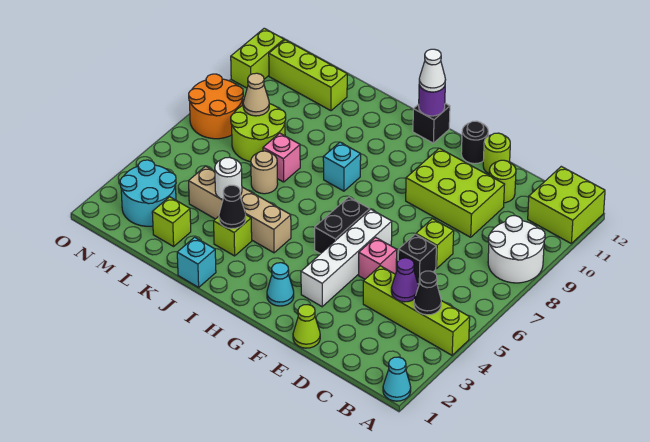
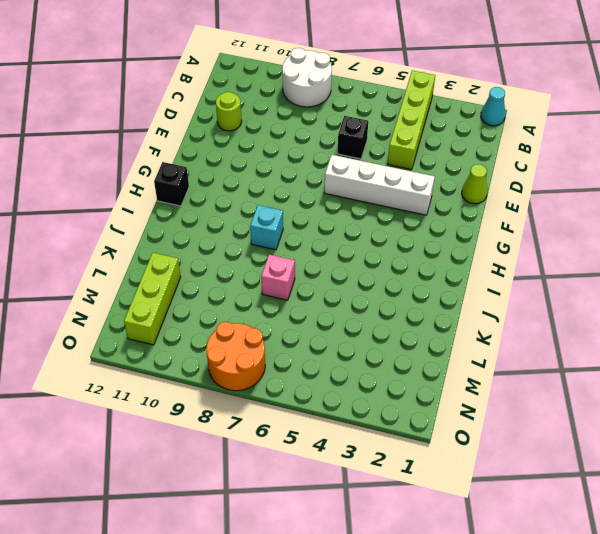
none -> lime brick A11:B12 level 1
none -> lime brick D7 level 1
none -> lime brick D9:F10 level 1
none -> pink brick E5 level 1

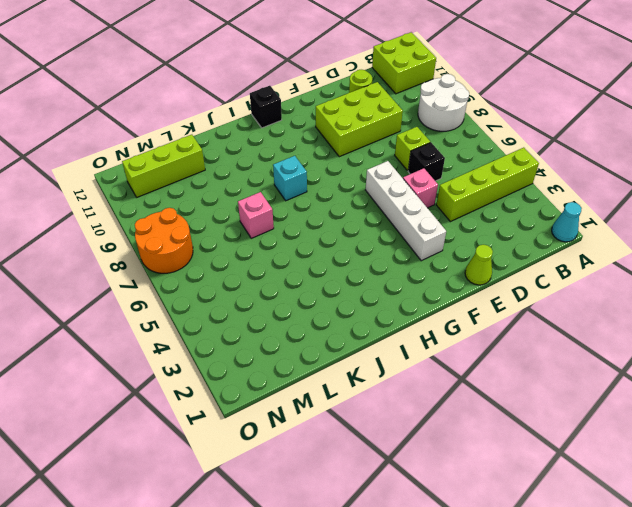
none -> lime round brick E12 level 1
none -> black round brick F12 level 1
none -> cyan cone G2 level 1
none -> black brick G5:G6 level 1

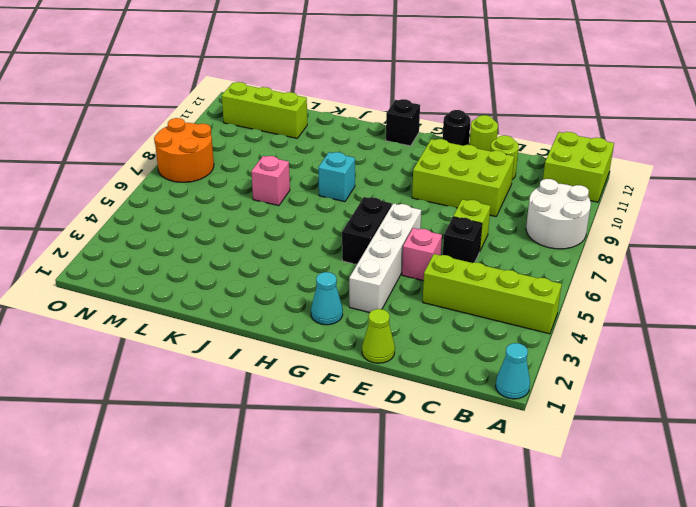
none -> tan brick I4:L4 level 1
none -> cyan brick J1 level 1
none -> lime brick J3 level 1
none -> tan round brick K6 level 1

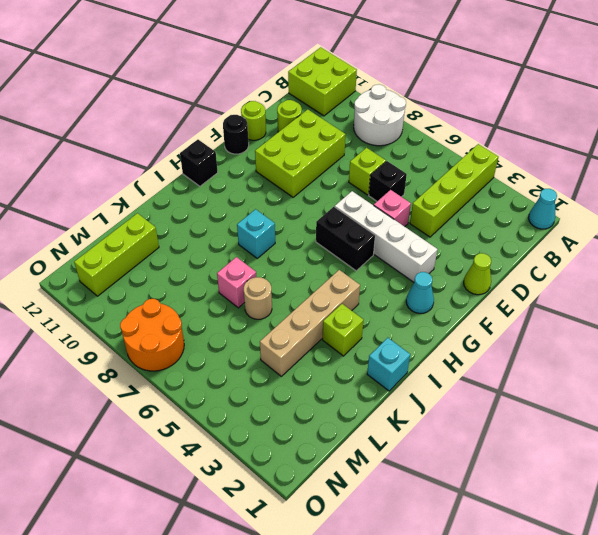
none -> lime brick L2 level 1
none -> lime round brick L7:M8 level 1
none -> cyan round brick M2:N3 level 1
none -> lime brick O10:O11 level 1

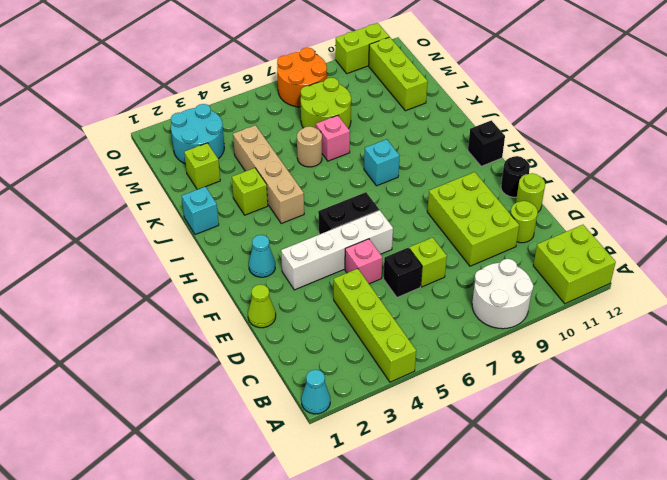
none -> black cone B4 level 2
none -> purple cone C4 level 2
none -> purple round brick H12 level 2
none -> black cone J3 level 2

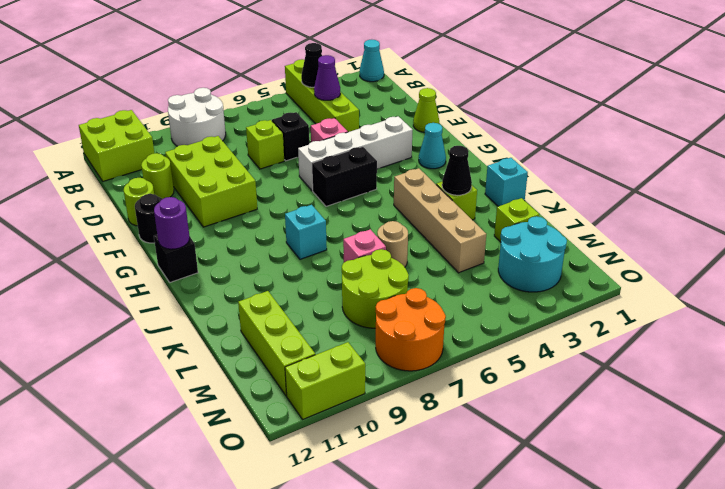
none -> white round brick K4 level 2
none -> tan cone M8 level 2
none -> white cone H12 level 3

